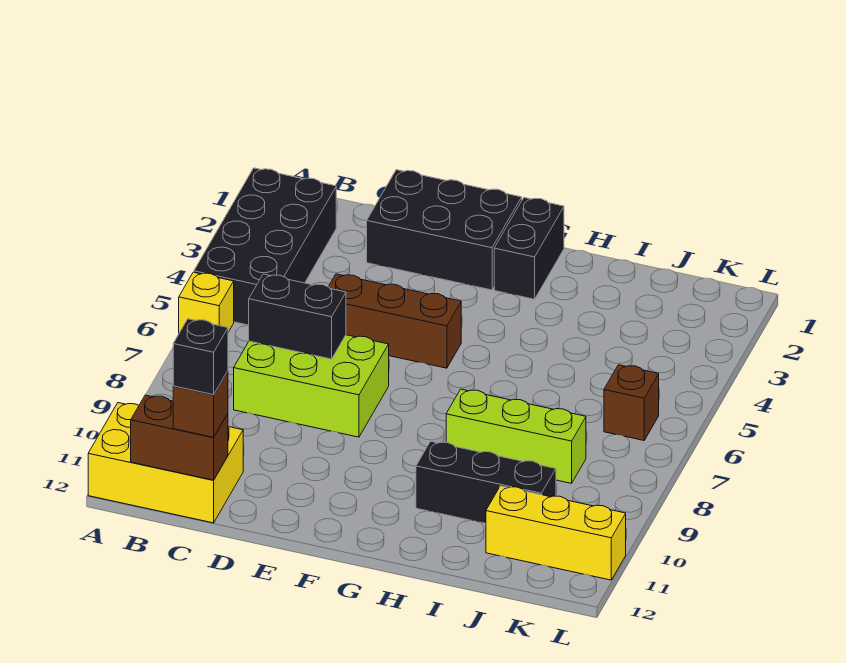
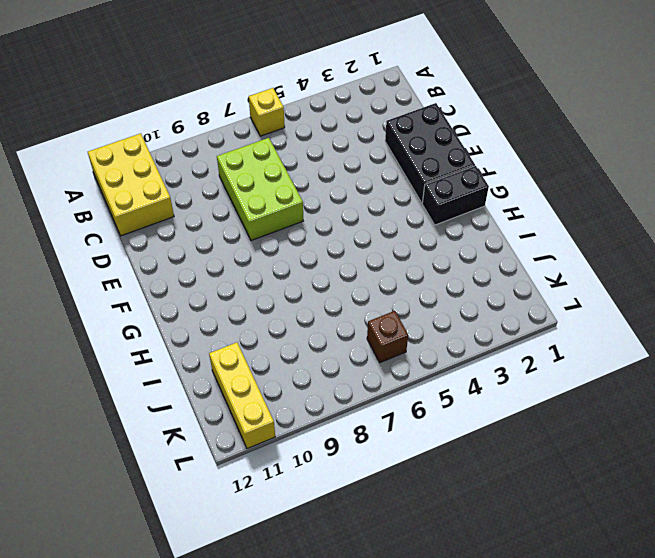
none -> black brick A2:B5 level 1
none -> brown brick D5:F5 level 1
none -> lime brick H8:J8 level 1

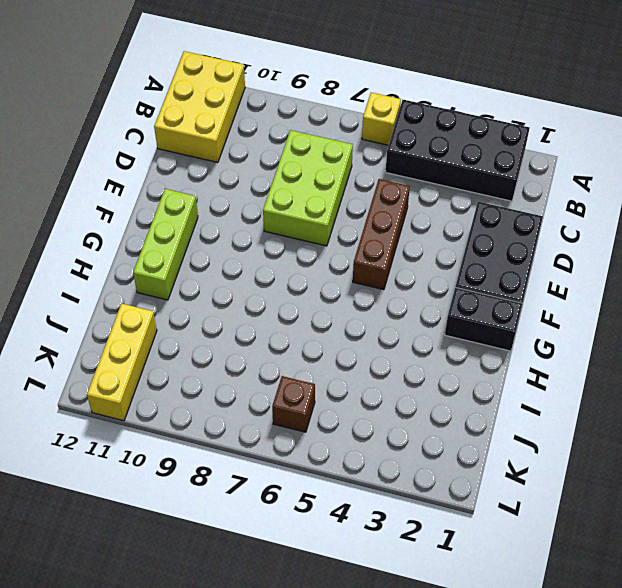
lime brick F11:H11 level 1 -> lime brick H8:J8 level 1
none -> black brick H10:J10 level 1
none -> brown brick B12:C12 level 2
none -> black brick C7:D7 level 2

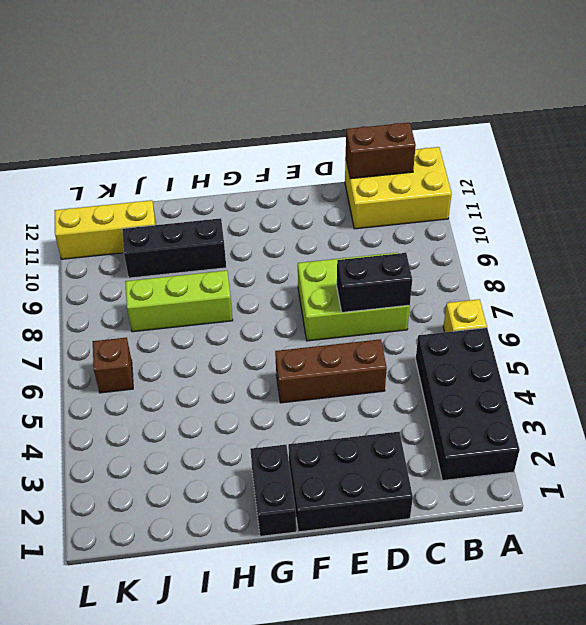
none -> brown brick C12 level 3
none -> black brick C12 level 4

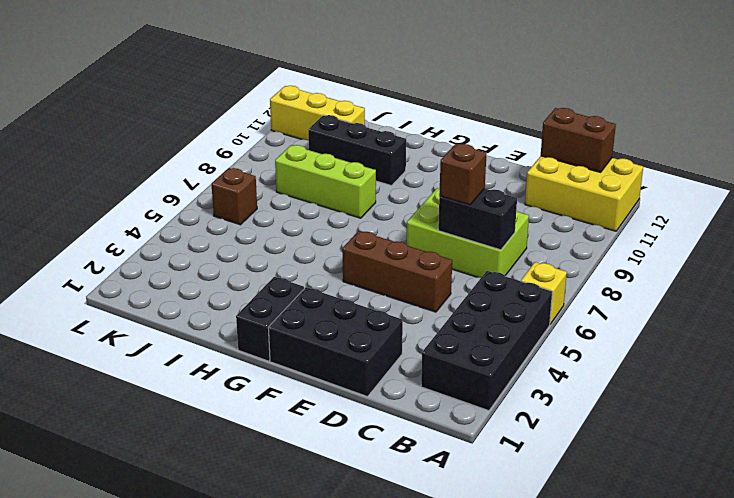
brown brick D7 level 3 -> brown brick C12 level 3
none -> black brick C12 level 4

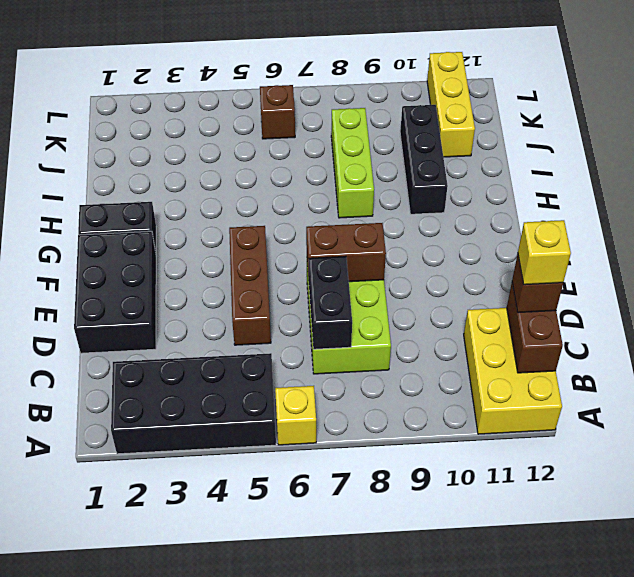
yellow brick C12 level 4 -> black brick C12 level 4
brown brick E7:E8 level 2 -> none

